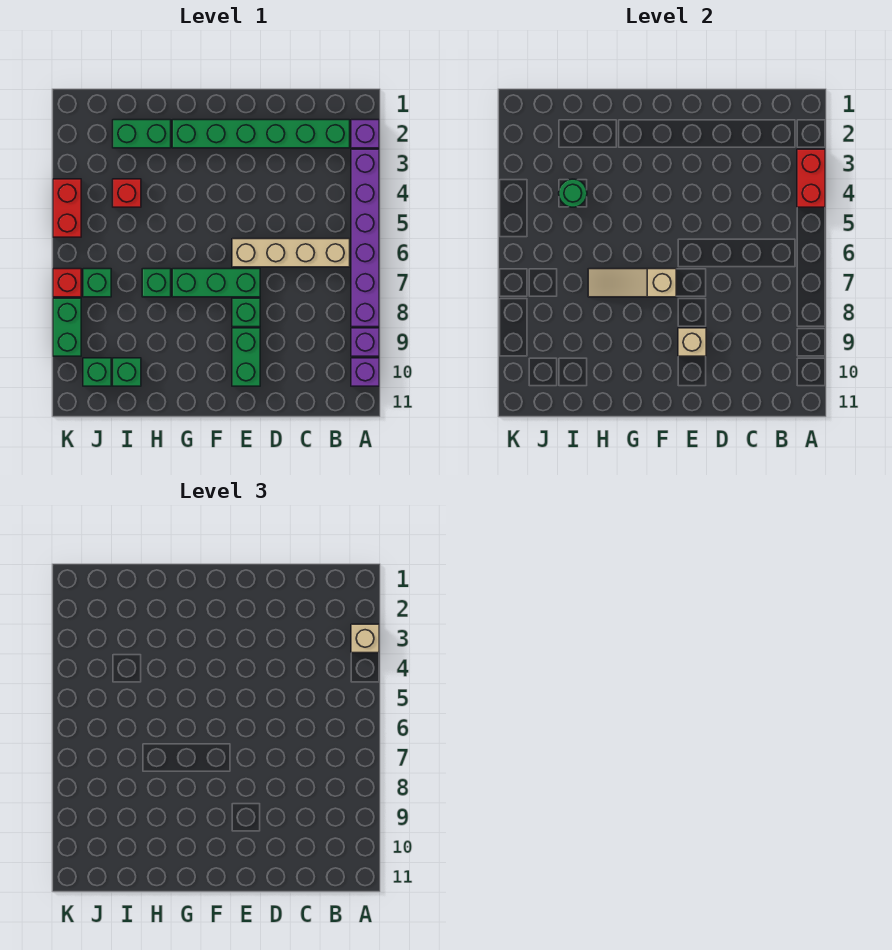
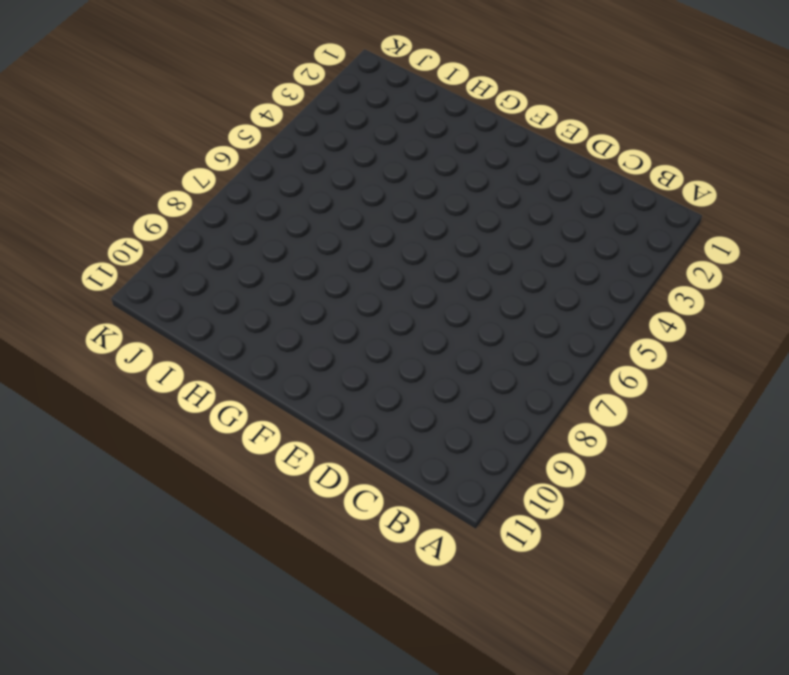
none -> purple brick A2 level 1
none -> purple brick A3:A8 level 1
none -> purple brick A9 level 1

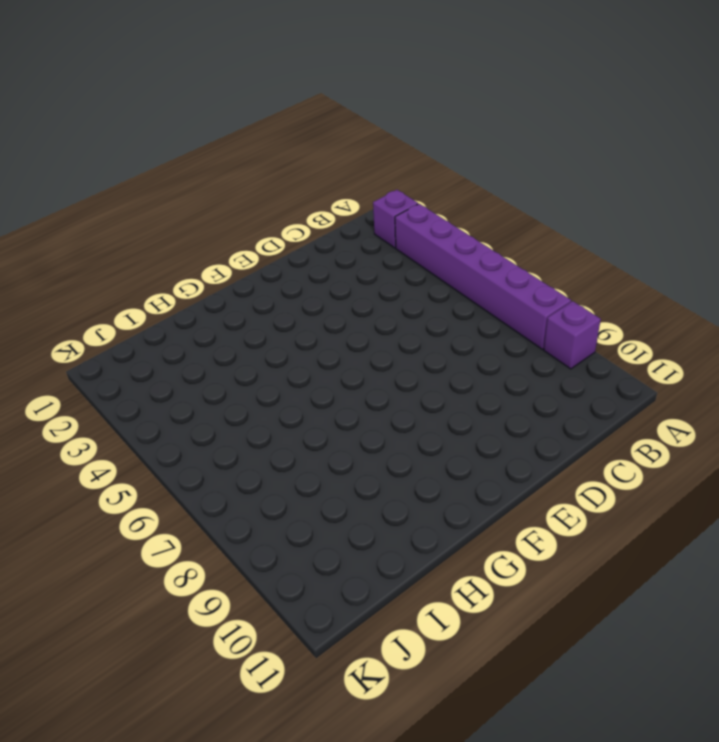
none -> purple brick A10 level 1
none -> green brick B2:G2 level 1
none -> tan brick B6:E6 level 1

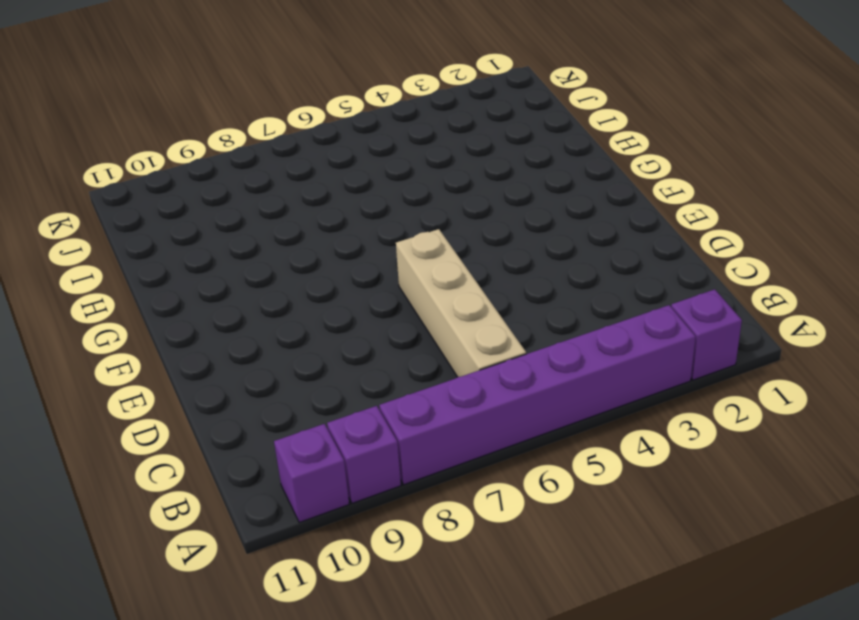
none -> green brick B2:G2 level 1
none -> green brick E7:G7 level 1
none -> green brick E8 level 1

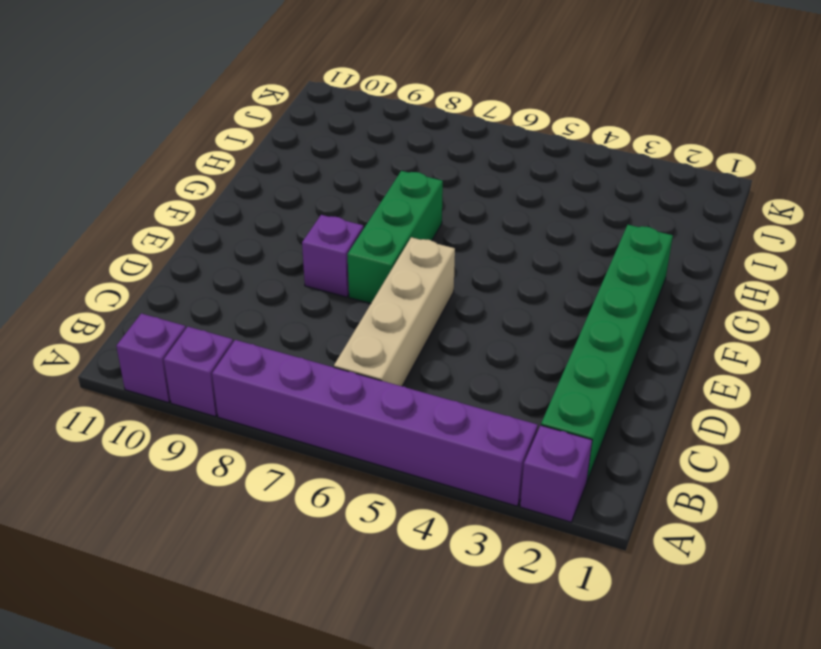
purple brick E8 level 1 -> green brick E8 level 1
none -> green brick E9:E10 level 1
none -> green brick H2:I2 level 1
none -> green brick H7 level 1

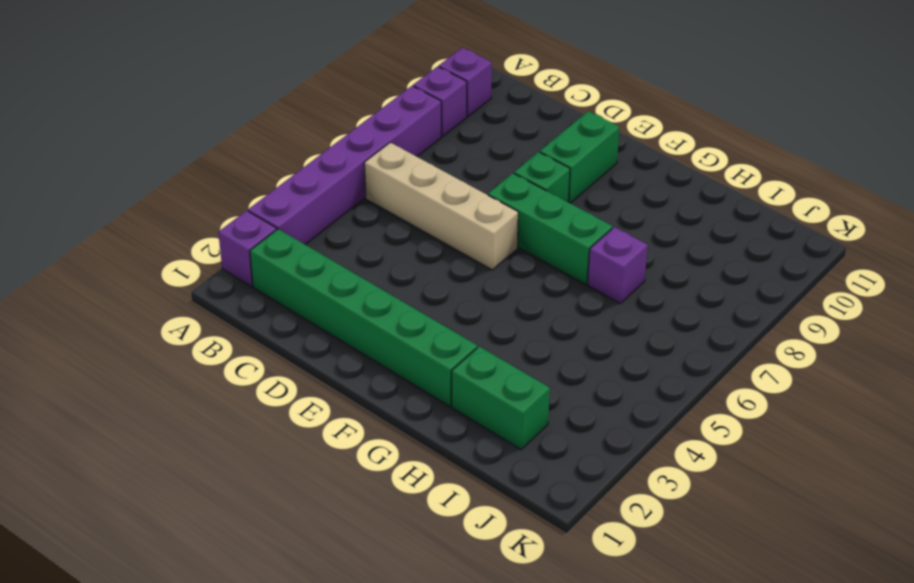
purple brick H7 level 1 -> green brick H7 level 1
none -> red brick I4 level 1
none -> green brick I10 level 1
none -> green brick J7 level 1

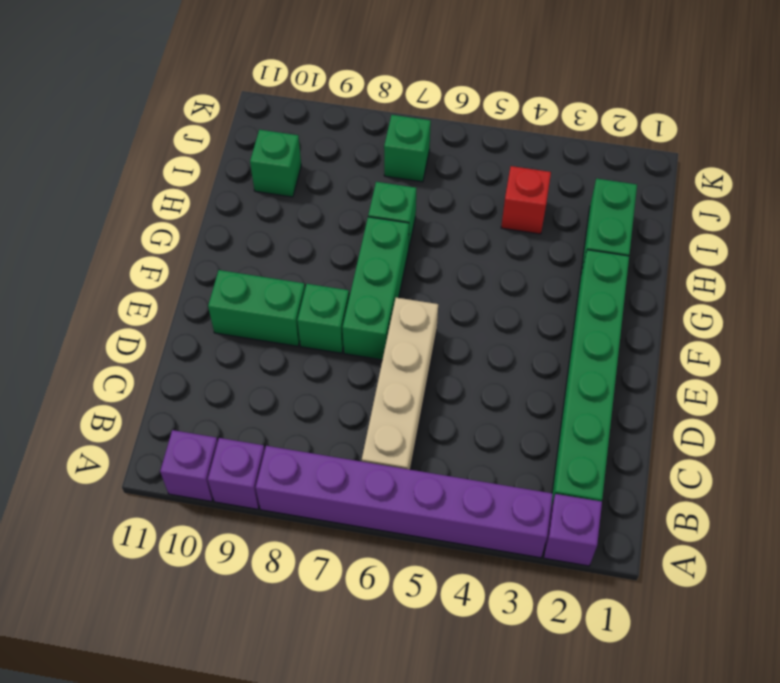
none -> green brick J10 level 1
none -> red brick K4:K5 level 1
none -> red brick K7 level 1

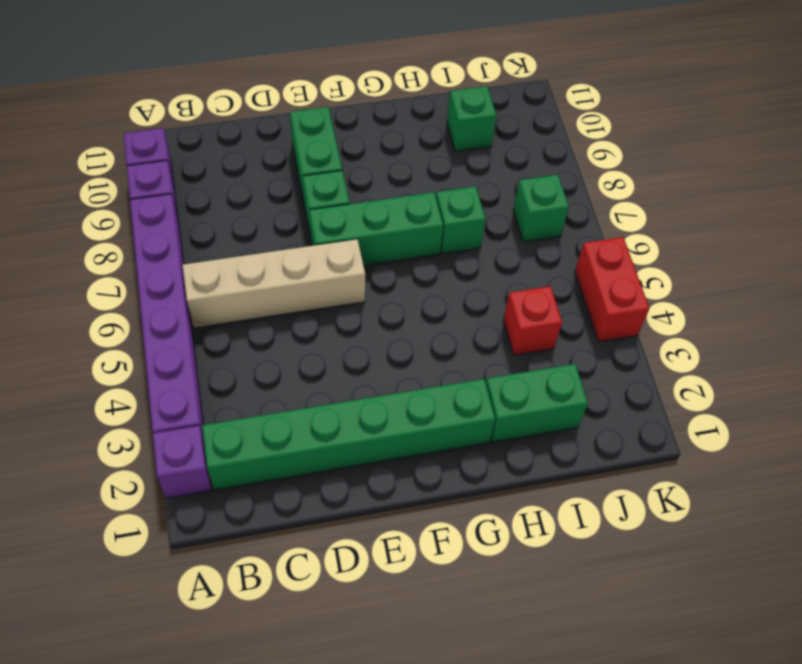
none -> green brick J10 level 1
none -> red brick K7 level 1
none -> green brick K8:K9 level 1

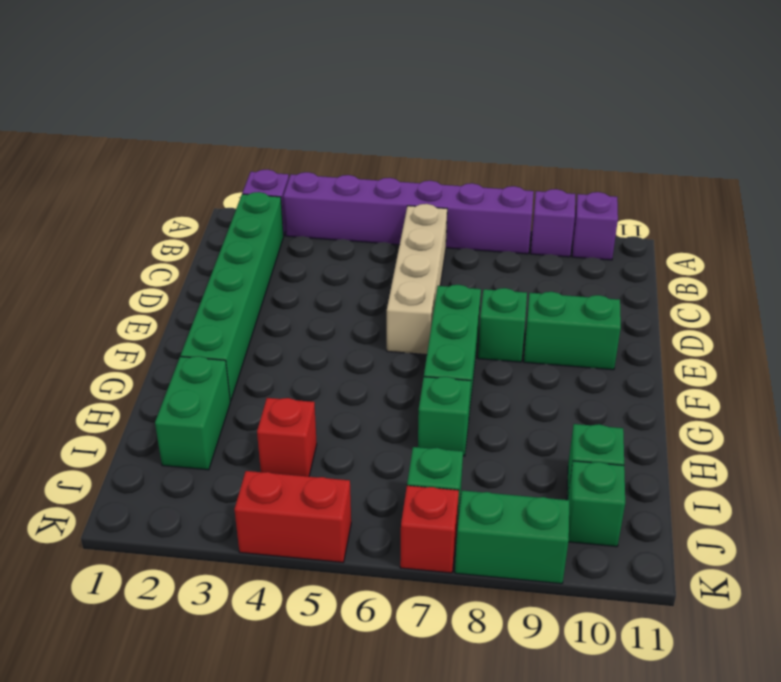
none -> red brick A3:A4 level 2
none -> tan brick E9 level 2
none -> tan slope F7:H7 level 2 top F

